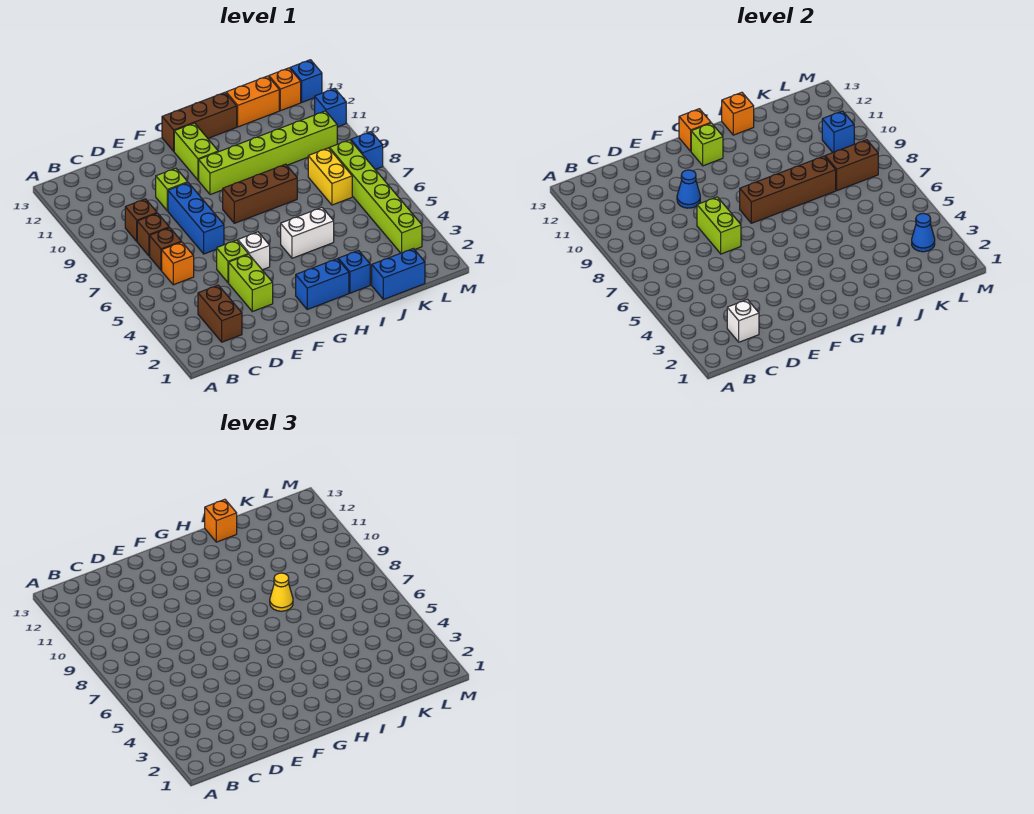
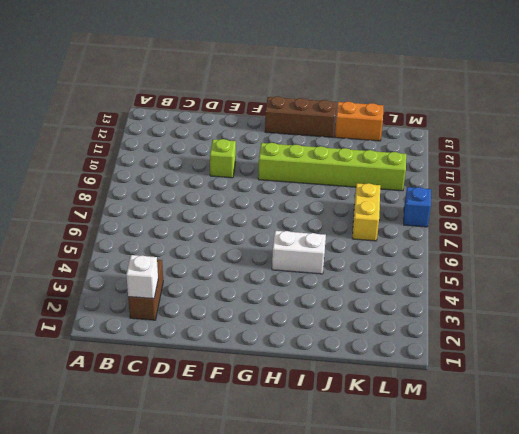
none -> orange brick C6 level 1
none -> brown brick C7 level 1
none -> brown brick C8 level 1
none -> brown brick C9 level 1

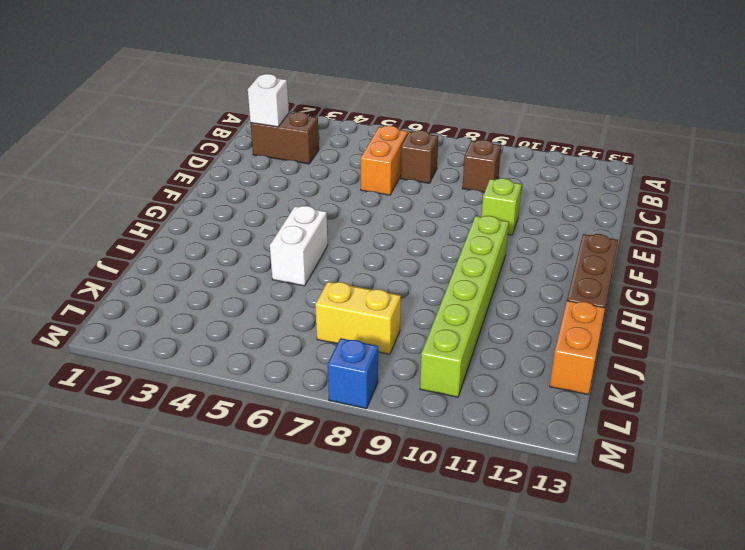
orange brick C6:D6 level 1 -> orange brick C6 level 1
none -> brown brick C8 level 1
none -> lime brick E3:E4 level 1
none -> lime brick E5 level 1
none -> blue brick E7:E9 level 1

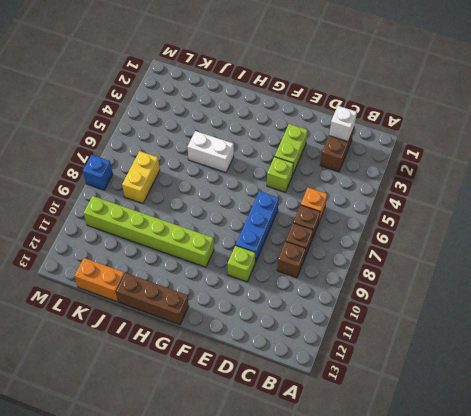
none -> white brick F5 level 1
none -> blue brick G2:H2 level 1
none -> brown brick G8:I8 level 1
none -> lime brick G11:G12 level 1

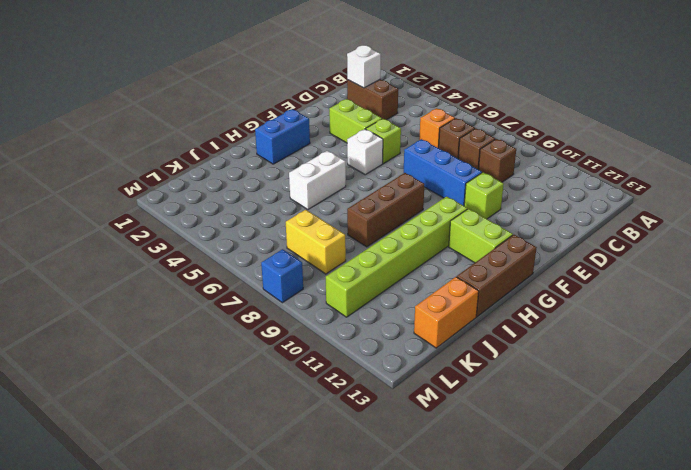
none -> blue brick I2 level 1
none -> blue brick J1:K1 level 1
none -> lime brick L3:L8 level 1
none -> orange brick L13 level 1

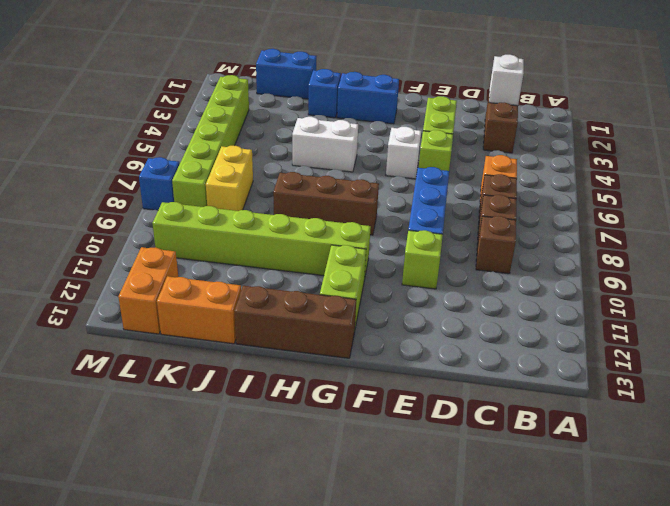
orange brick L12:L13 level 1 -> orange brick L13 level 1
none -> blue brick M11 level 1
none -> blue brick M13 level 1
none -> lime brick E7:E8 level 2
none -> blue cone E10 level 2

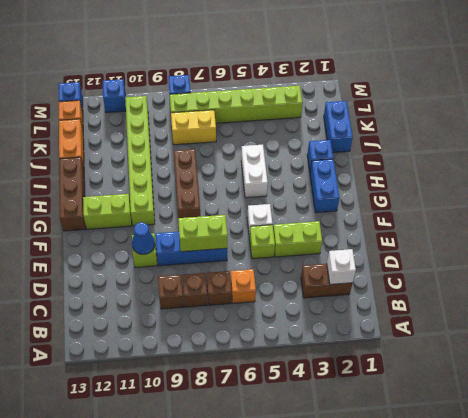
none -> brown brick G8:J8 level 2
none -> lime brick G12 level 2
none -> orange brick G13 level 2
none -> orange brick I13 level 2

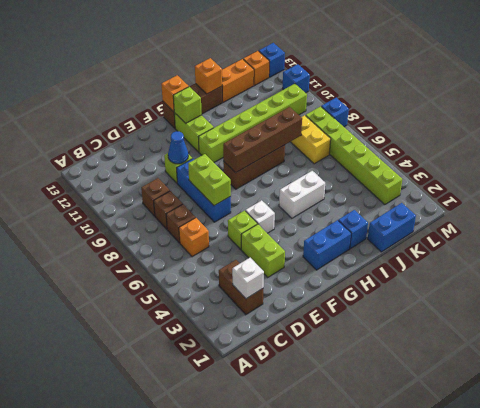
none -> brown brick K8:L8 level 2
none -> blue cone L3 level 2
none -> blue brick L10 level 2
none -> yellow cone I8 level 3

